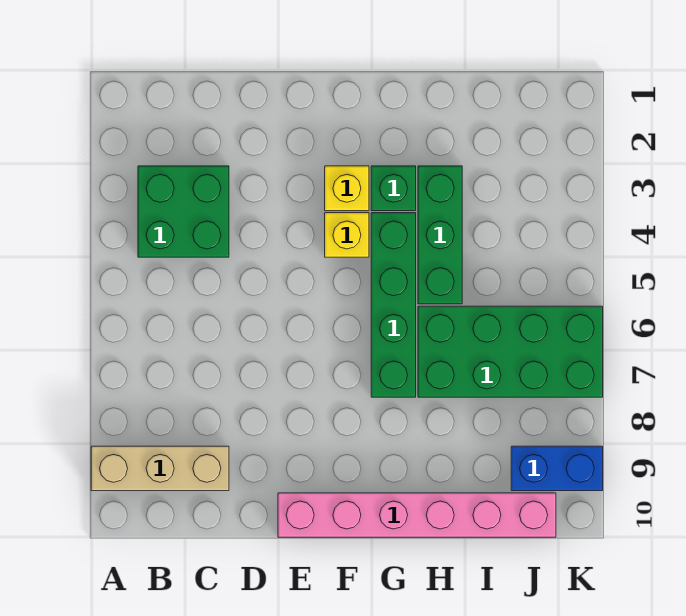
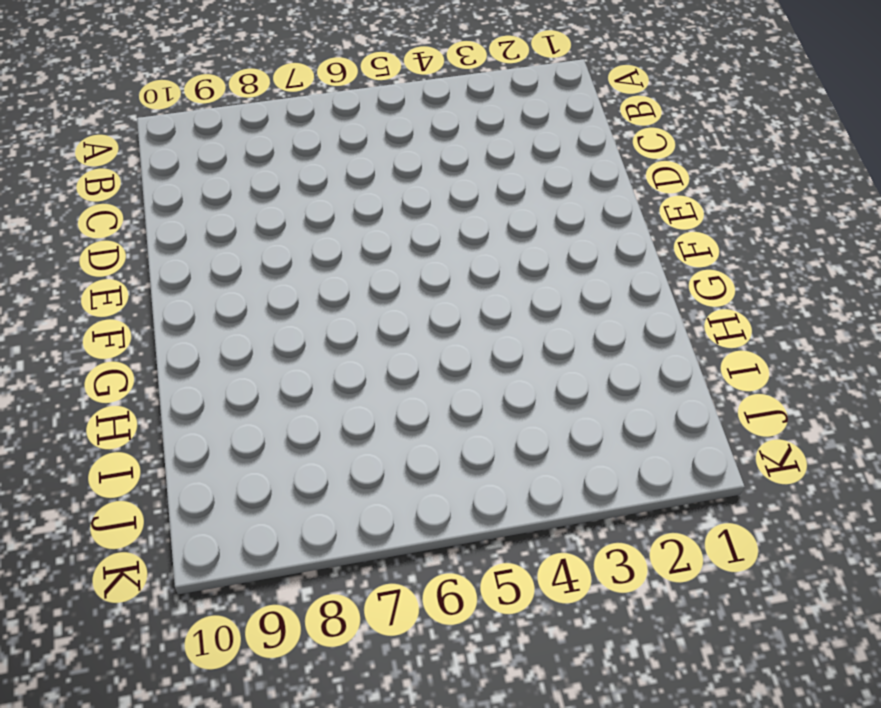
none -> tan brick A9:C9 level 1
none -> green brick B3:C4 level 1

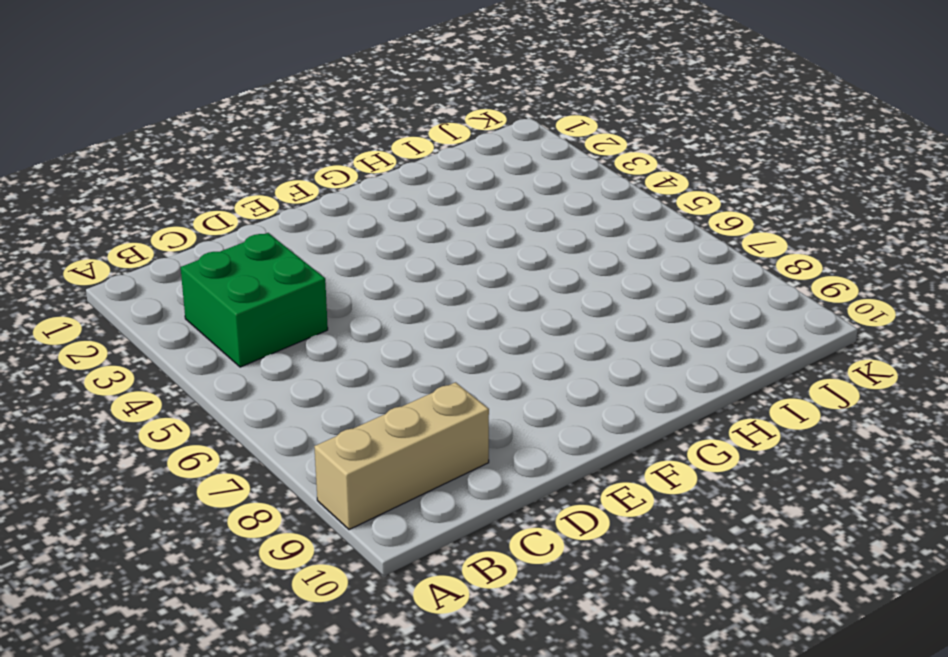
none -> pink brick E10:J10 level 1
none -> yellow brick F3 level 1

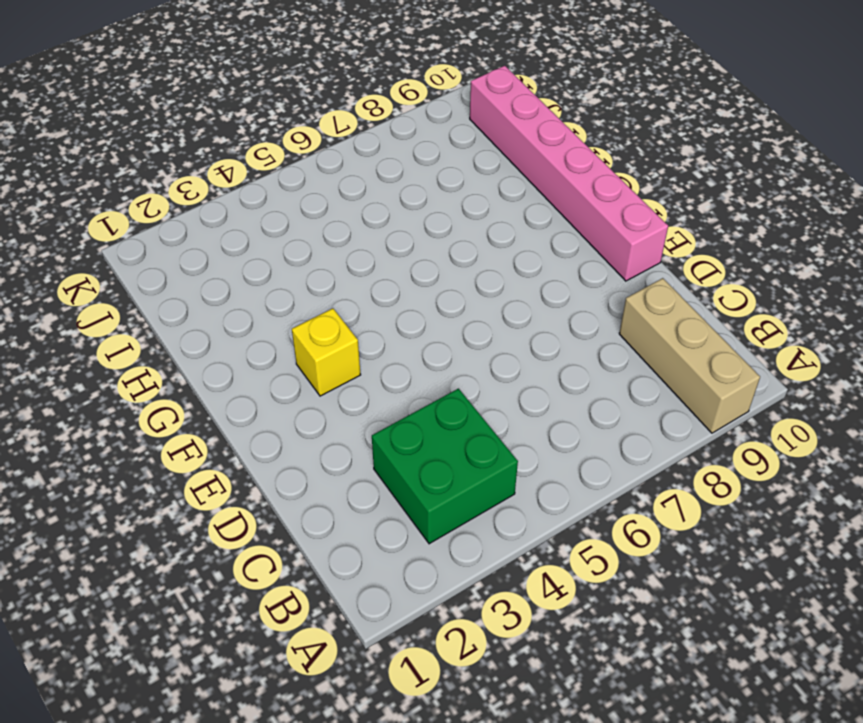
none -> yellow brick F4 level 1
none -> green brick G3 level 1

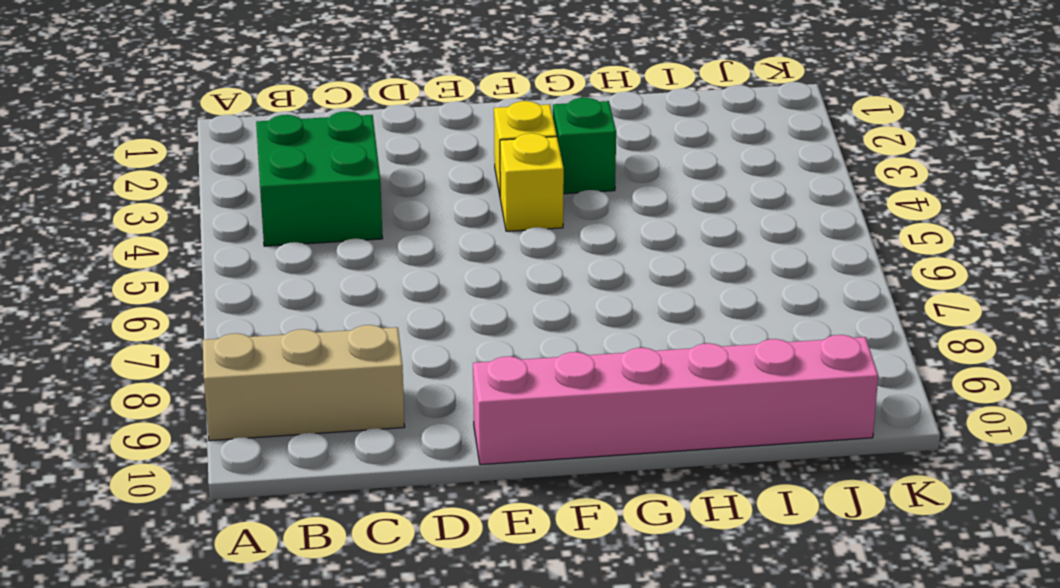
none -> green brick G4:G7 level 1
none -> green brick H3:H5 level 1

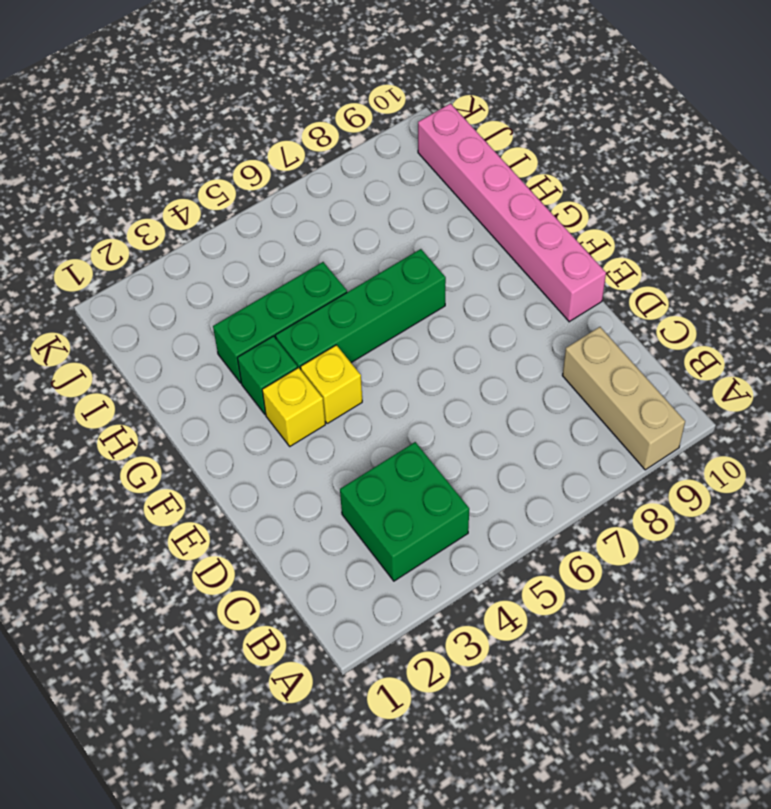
none -> green brick H6:K7 level 1
none -> blue brick J9:K9 level 1

